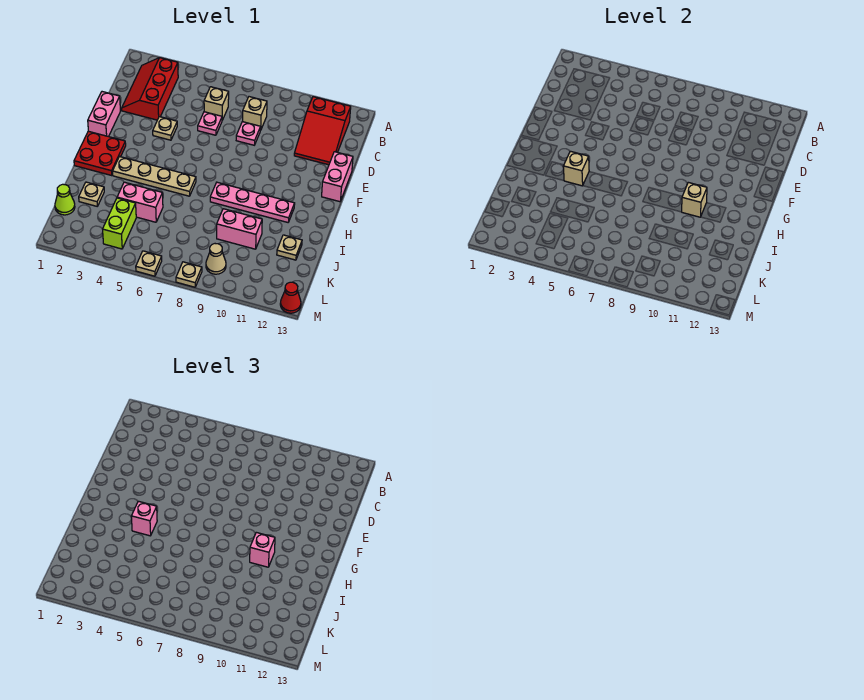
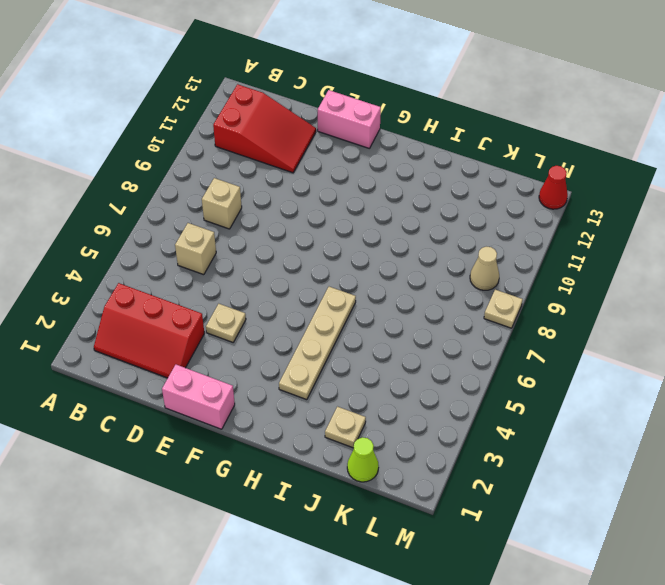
none -> pink plate D6 level 1
none -> pink plate D8 level 1
none -> red plate G1:H2 level 1

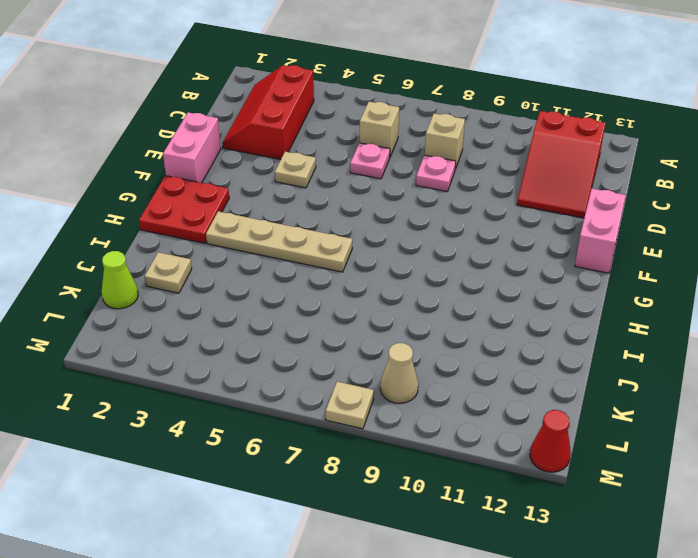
none -> pink plate H8:H11 level 1
none -> pink brick J4:J5 level 1
none -> pink brick J9:J10 level 1

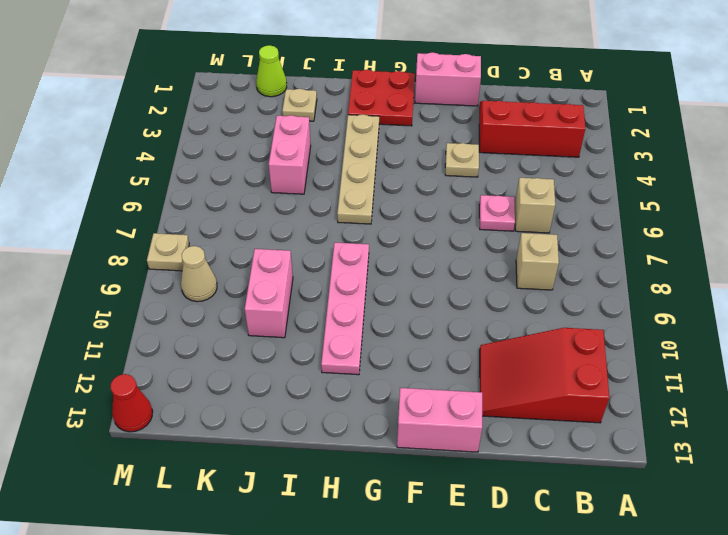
none -> pink plate D8 level 1
none -> tan plate J12 level 1
none -> lime brick K4:L4 level 1

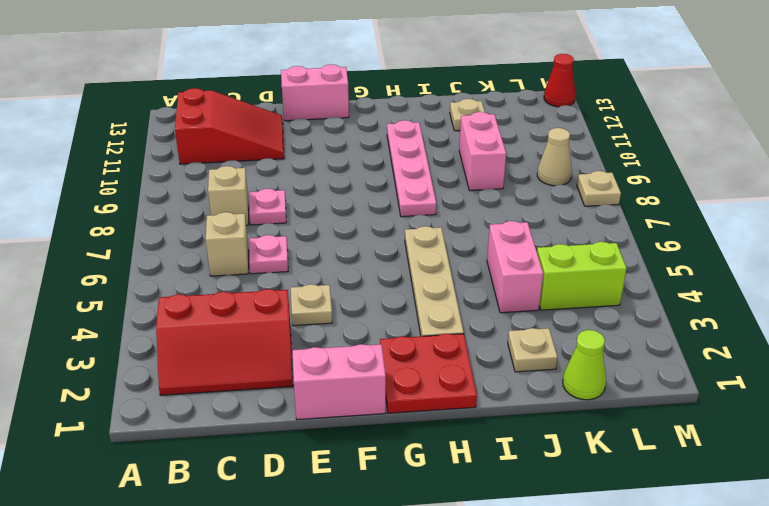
none -> tan plate M6 level 1
none -> tan brick H4 level 2
none -> tan brick H10 level 2

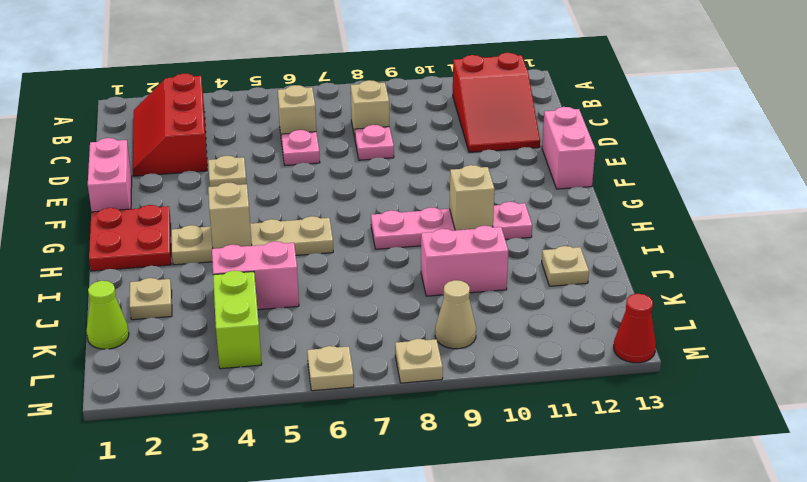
none -> pink brick H4 level 3
none -> pink brick H10 level 3

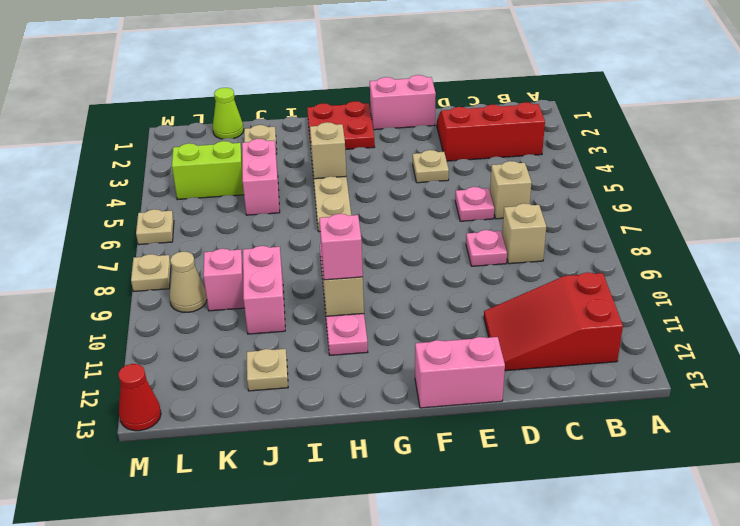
pink brick K9 level 1 -> pink brick H4 level 3

